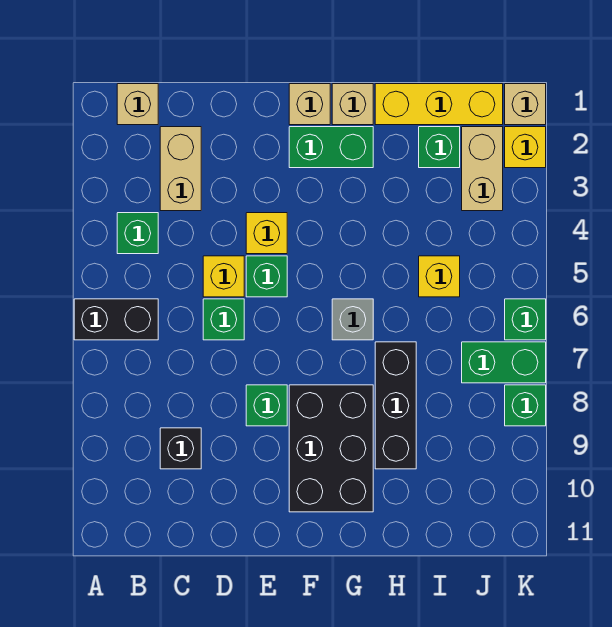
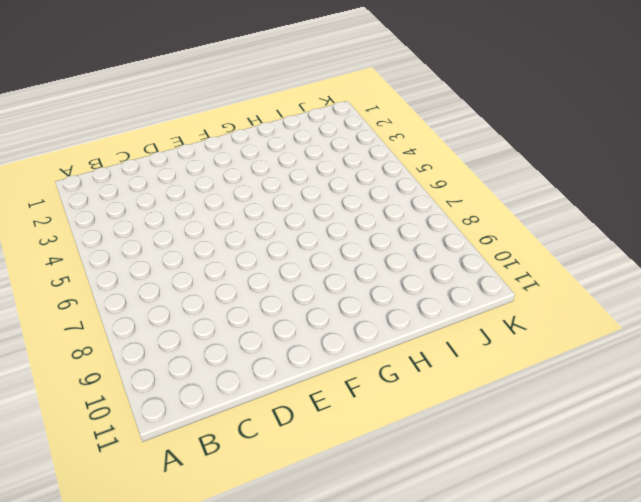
none -> black brick A6:B6 level 1
none -> tan brick B1 level 1
none -> green brick B4 level 1

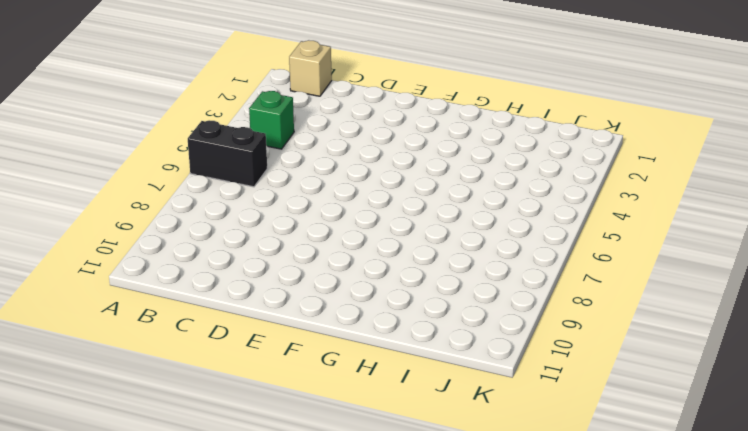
none -> tan brick C2:C3 level 1
none -> black brick C9 level 1
none -> yellow brick D5 level 1

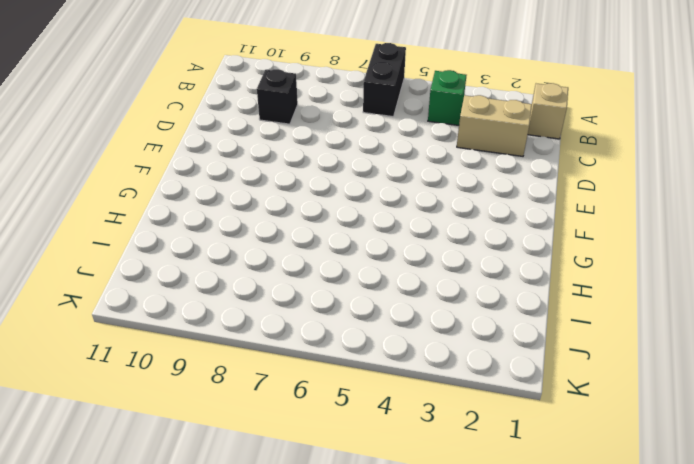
none -> yellow brick D5 level 1
none -> green brick D6 level 1
none -> yellow brick E4 level 1

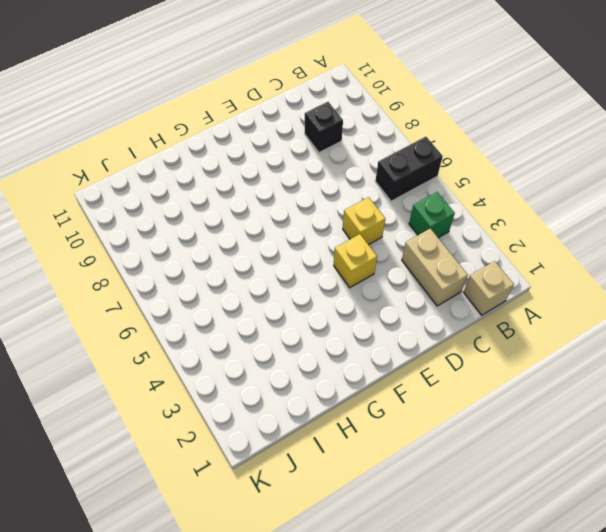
none -> green brick D6 level 1
none -> green brick E5 level 1
none -> green brick E8 level 1

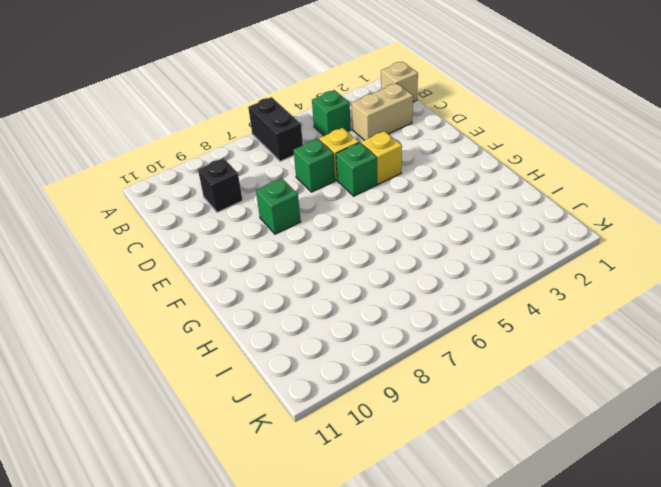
none -> tan brick F1 level 1
none -> green brick F2:G2 level 1
none -> black brick F8:G10 level 1

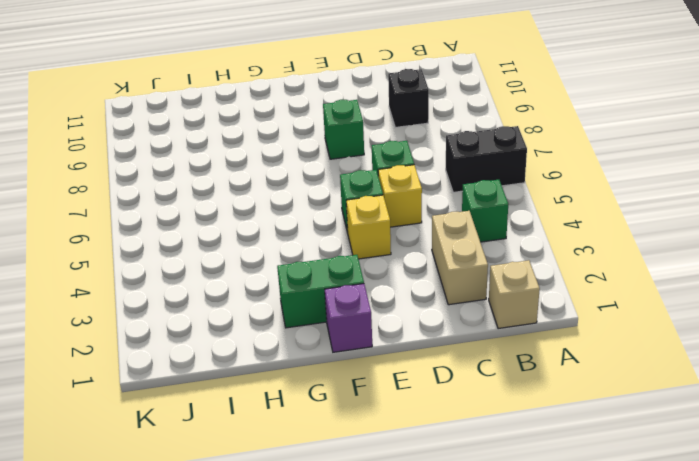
purple brick F1 level 1 -> tan brick F1 level 1
none -> black brick F8:G10 level 1
none -> tan brick G1 level 1
none -> grey brick G6 level 1

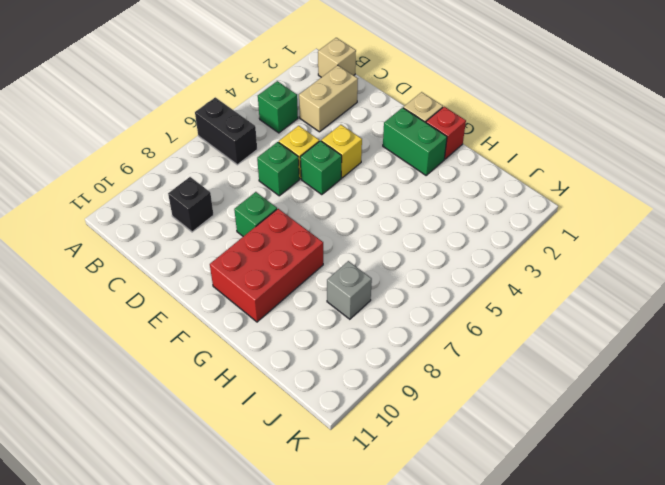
red brick F8:G10 level 1 -> black brick F8:G10 level 1
red brick G1 level 1 -> tan brick G1 level 1
grey brick I8 level 1 -> grey brick G6 level 1
none -> yellow brick H1:J1 level 1
none -> black brick H7:H9 level 1
none -> green brick I2 level 1

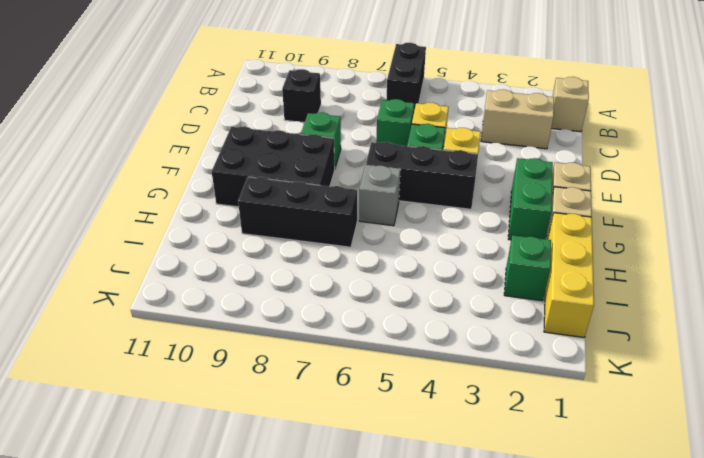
black brick F4:F6 level 1 -> none
none -> green brick B4 level 1
none -> yellow brick I5 level 1
none -> tan brick J2:J3 level 1

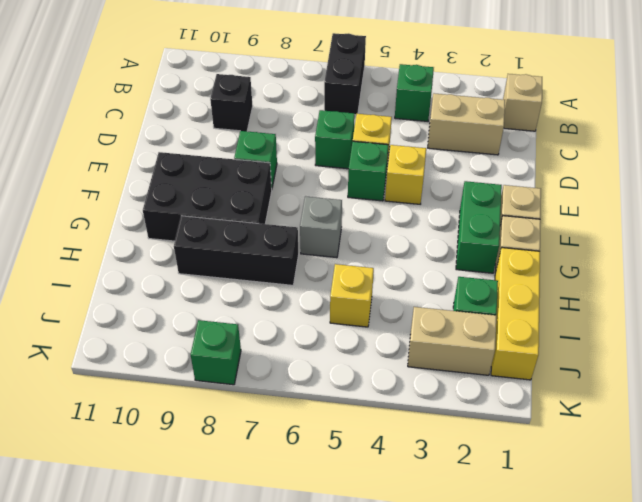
none -> green brick J7:K7 level 1
none -> tan brick K1 level 1
none -> yellow brick K2 level 1

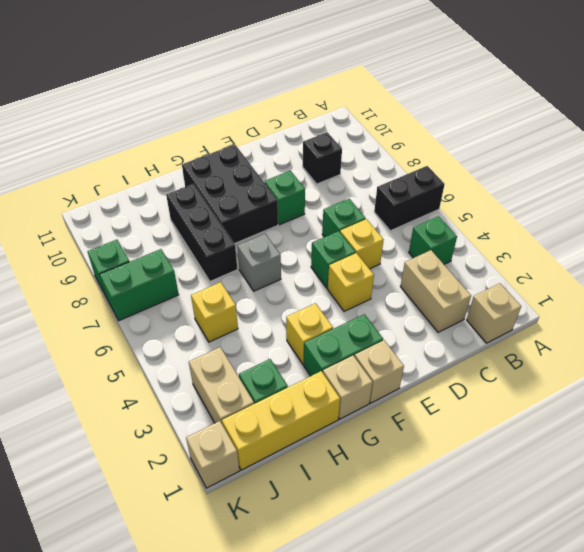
yellow brick G3 level 1 -> yellow brick K2 level 1
none -> green brick K6 level 1

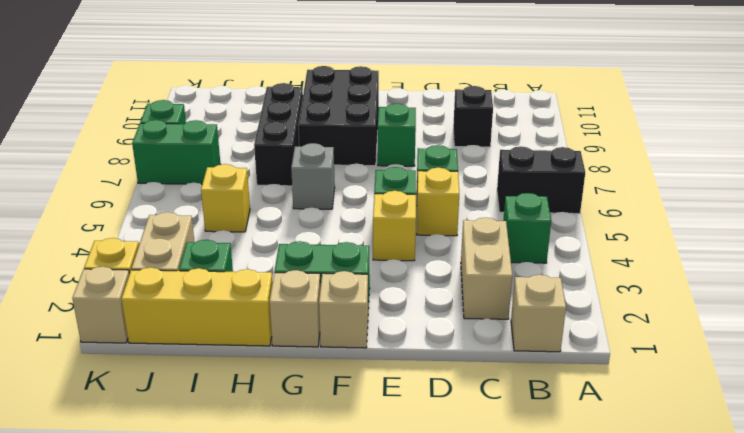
none -> green brick K6 level 1

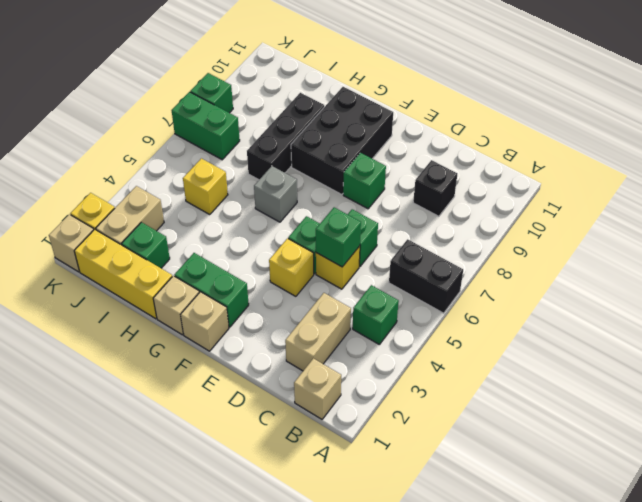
green brick D5 level 2 -> green brick K6 level 1

